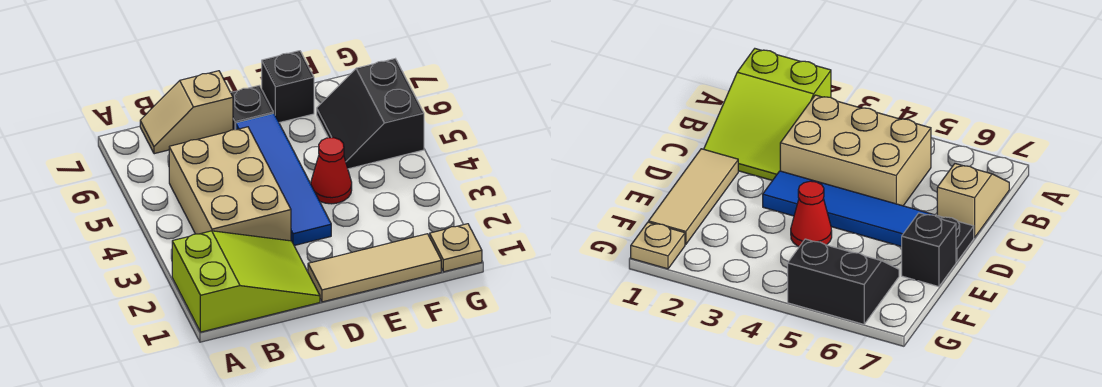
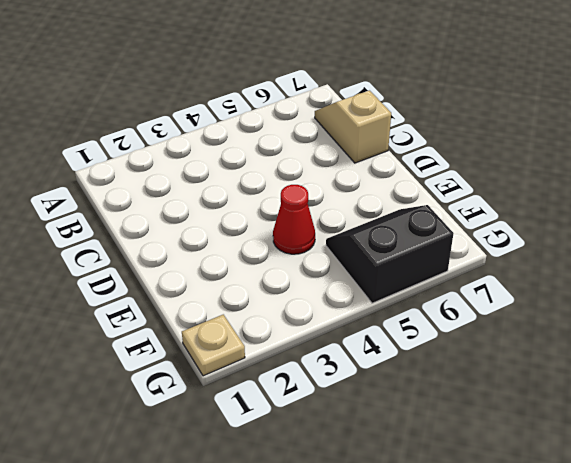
none -> lime slope A1:C2 level 1 top A
none -> tan brick B3:C5 level 1

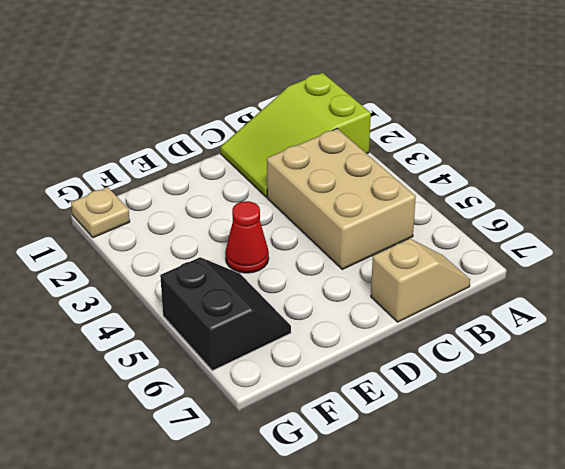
none -> tan tile D1:F1 level 1
none -> blue tile D3:D6 level 1

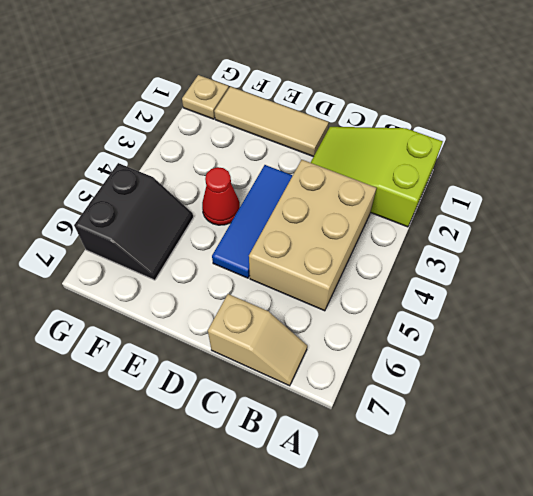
blue tile D3:D5 level 1 -> blue tile D3:D6 level 1
none -> black plate D7 level 1
none -> black brick E7 level 1

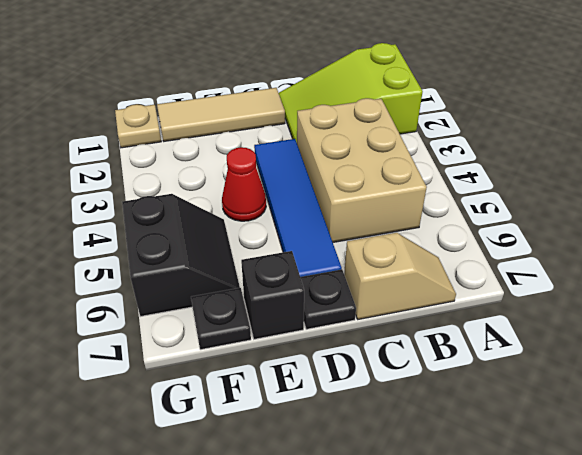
black plate F7 level 1 -> none

